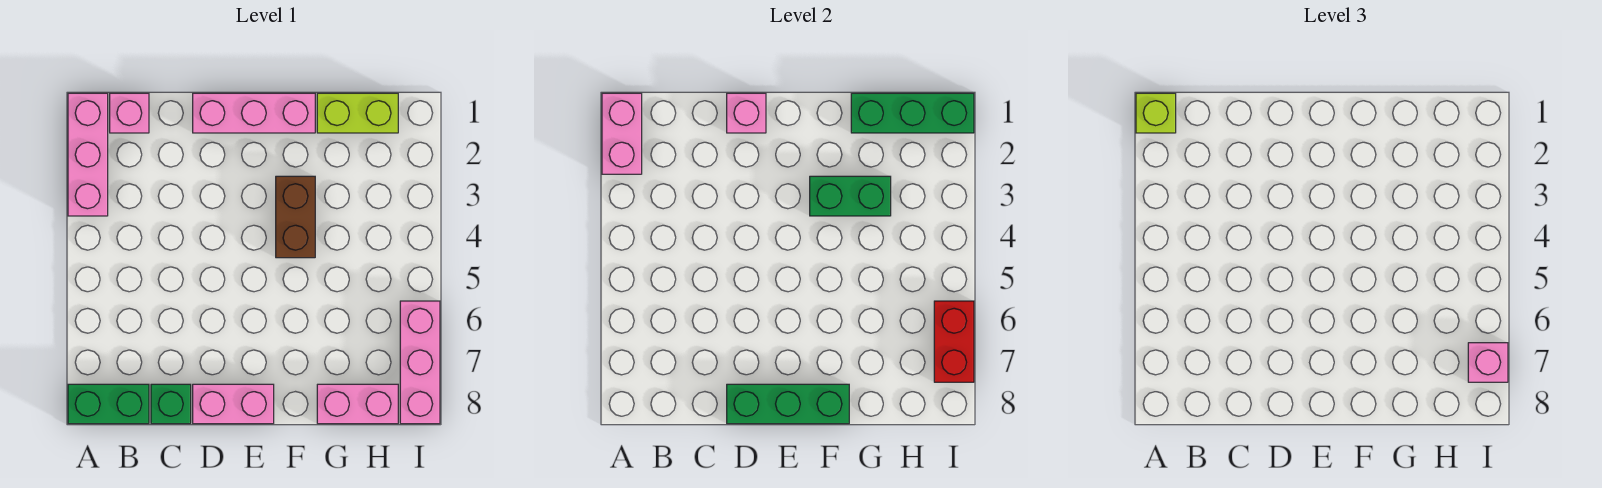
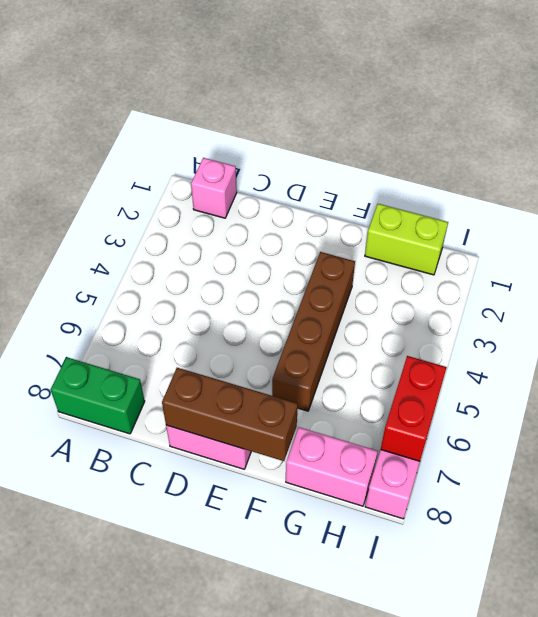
brown brick D8:F8 level 2 -> green brick D8:F8 level 2
brown brick F3:F6 level 1 -> brown brick F3:F4 level 1
none -> pink brick A1:A3 level 1
none -> green brick C8 level 1
none -> pink brick D1:F1 level 1

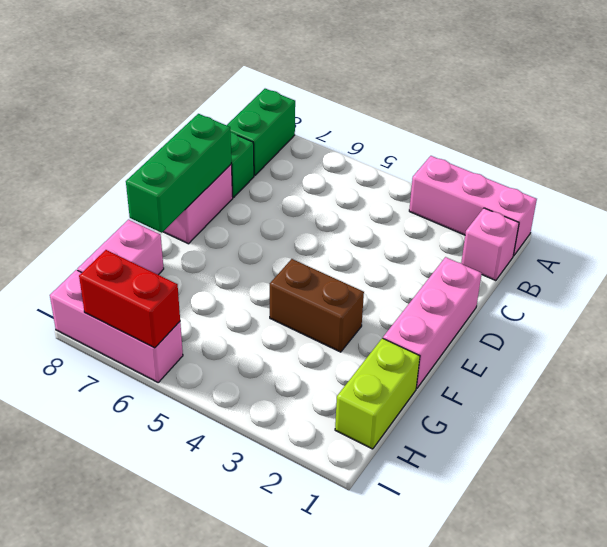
none -> pink brick A1:A2 level 2
none -> pink brick D1 level 2
none -> green brick F3:G3 level 2

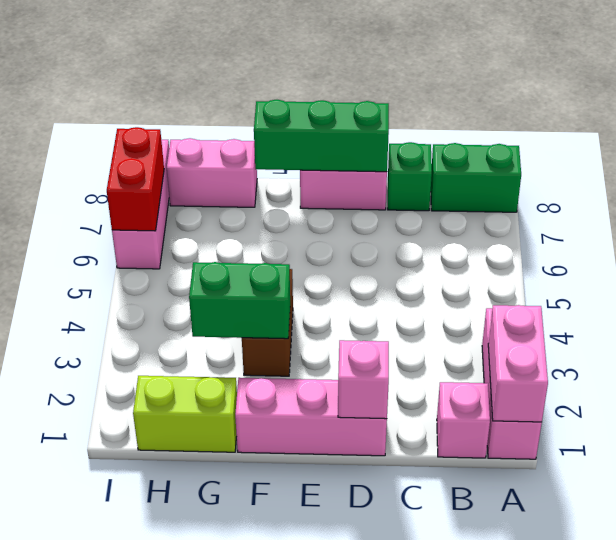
none -> green brick G1:I1 level 2
none -> lime brick A1 level 3
none -> pink brick I7 level 3

